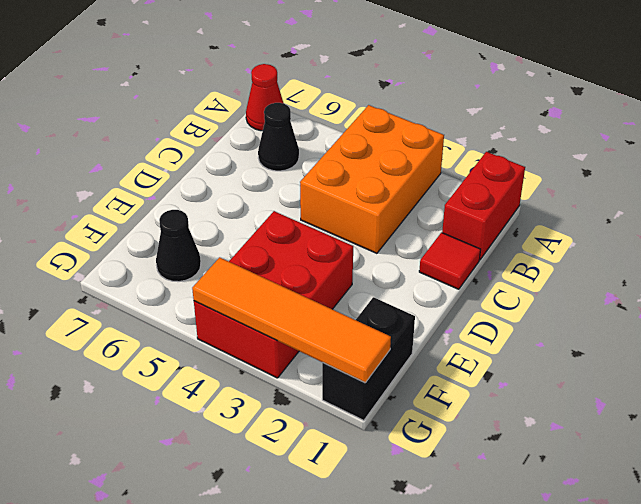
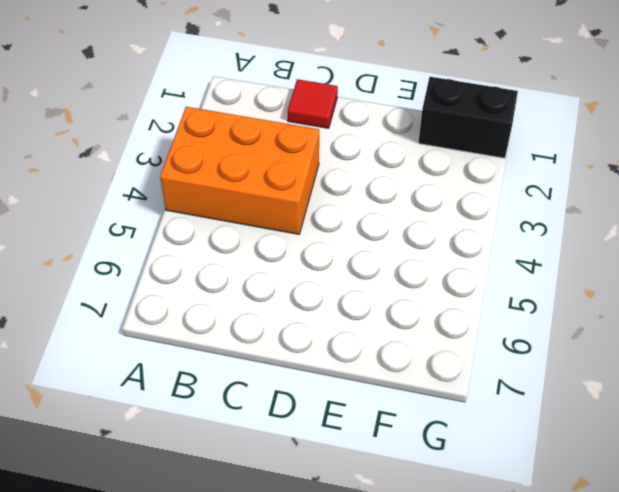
none -> red brick A1:B1 level 1
none -> red cone A7 level 1

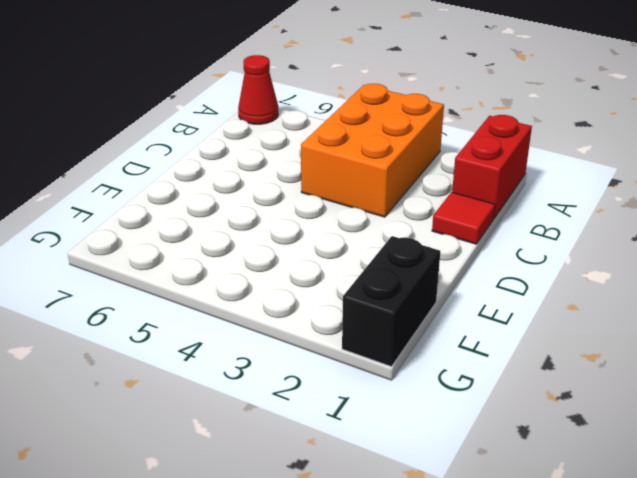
none -> black cone B6 level 1
none -> red brick E3:G4 level 1

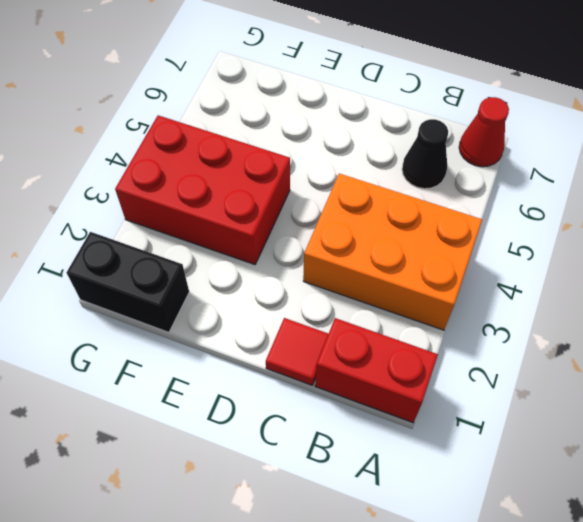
none -> black cone F6 level 1
none -> orange tile G1:G4 level 2

